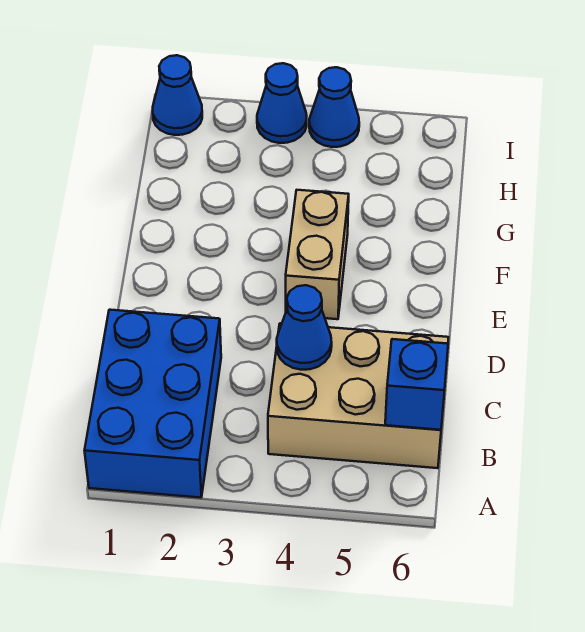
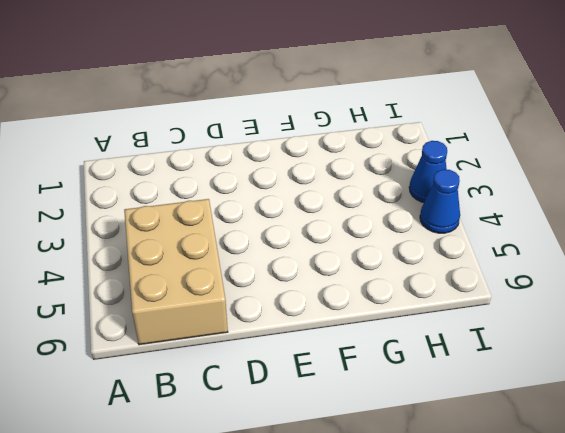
none -> blue brick A1:C2 level 1
none -> tan brick E4:F4 level 1

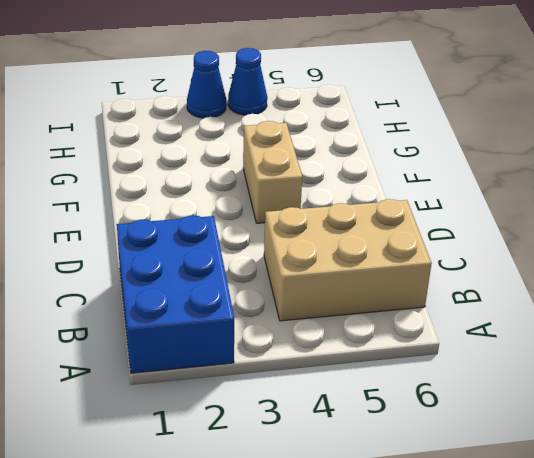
none -> blue cone I1 level 1
none -> blue brick B6 level 2

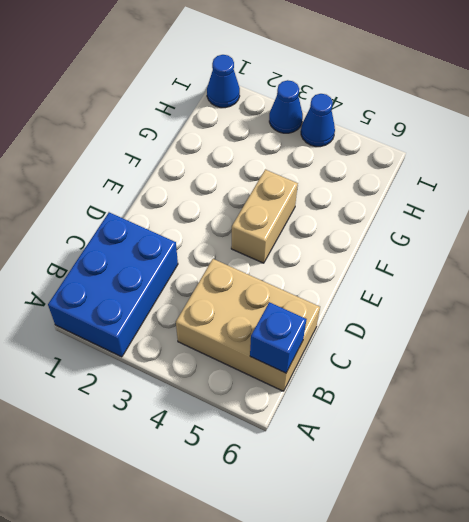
none -> blue cone C4 level 2

